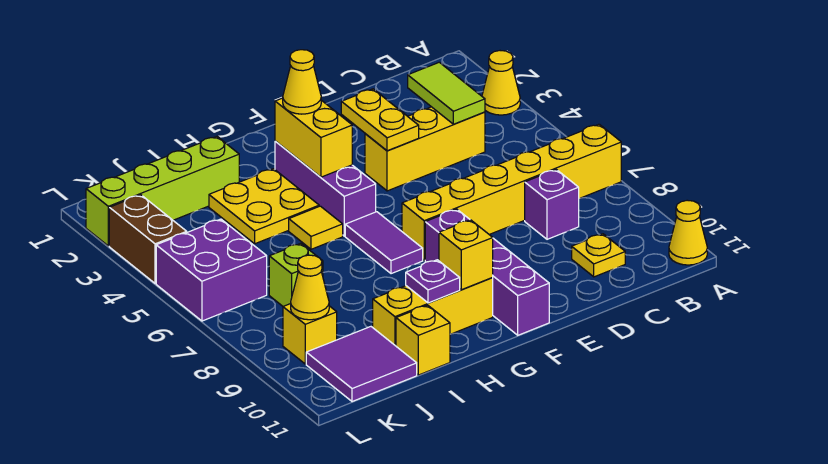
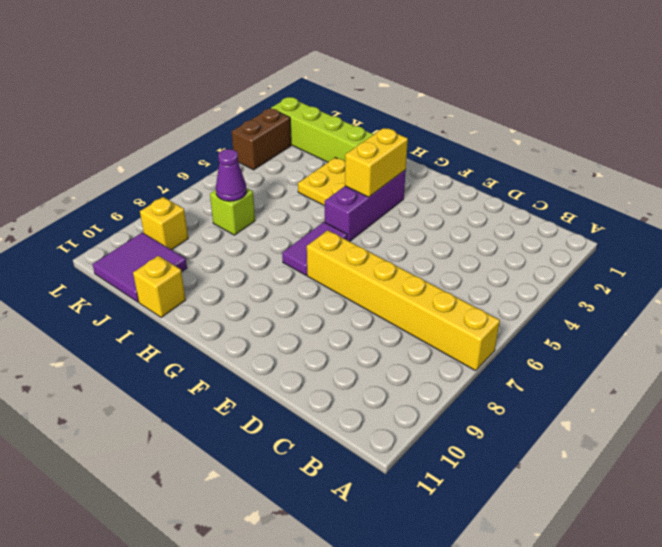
purple cone J7 level 2 -> none
none -> yellow cone A3 level 1
none -> yellow cone A11 level 1
none -> yellow brick C4:E4 level 1

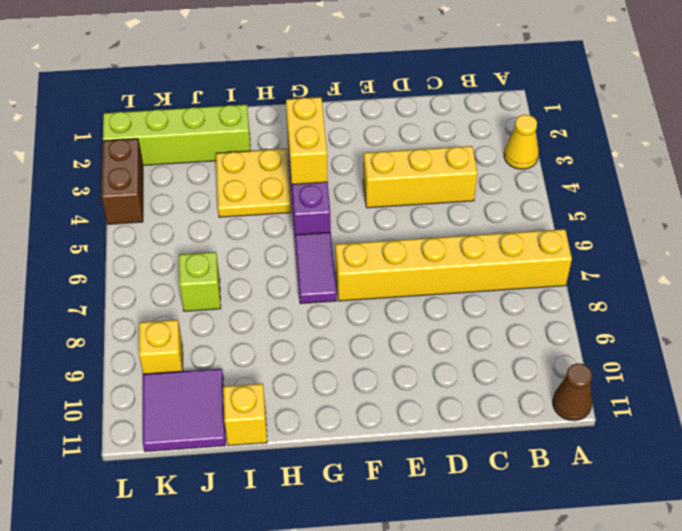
brown cone A11 level 1 -> yellow cone A11 level 1
none -> purple brick C8 level 1
none -> yellow plate C10 level 1
none -> purple brick F8:F11 level 1

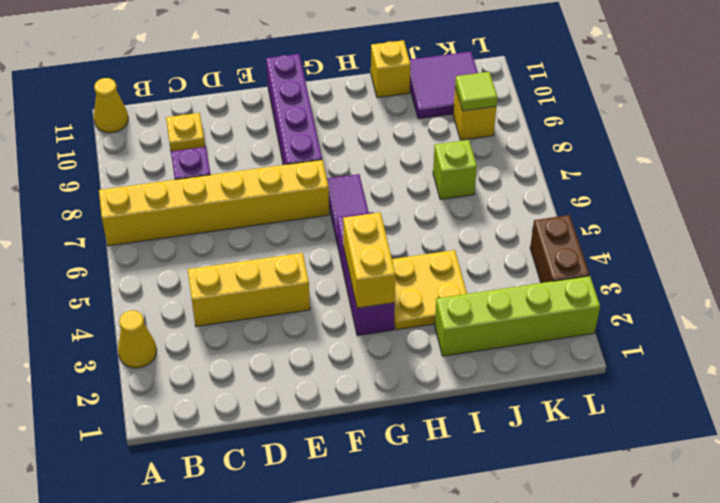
lime tile K9 level 2 -> yellow cone K9 level 2
none -> yellow brick G10:I10 level 1
none -> yellow tile H5 level 1
none -> purple brick K5:L6 level 1

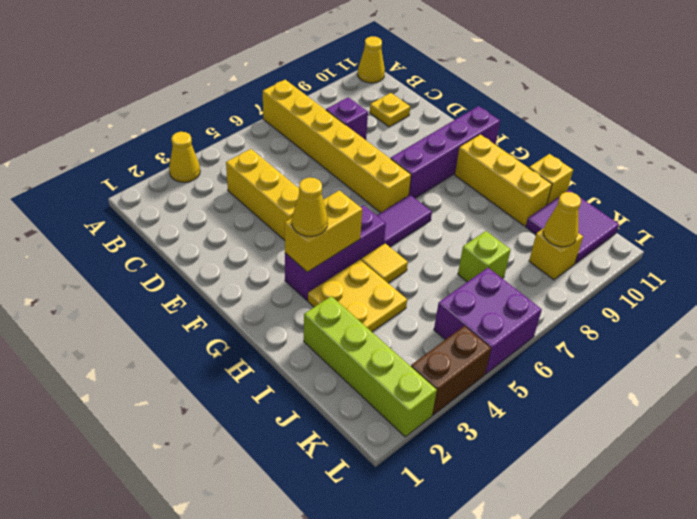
none -> lime tile C3:C4 level 2
none -> yellow plate E3:E4 level 2
none -> yellow brick G10 level 2

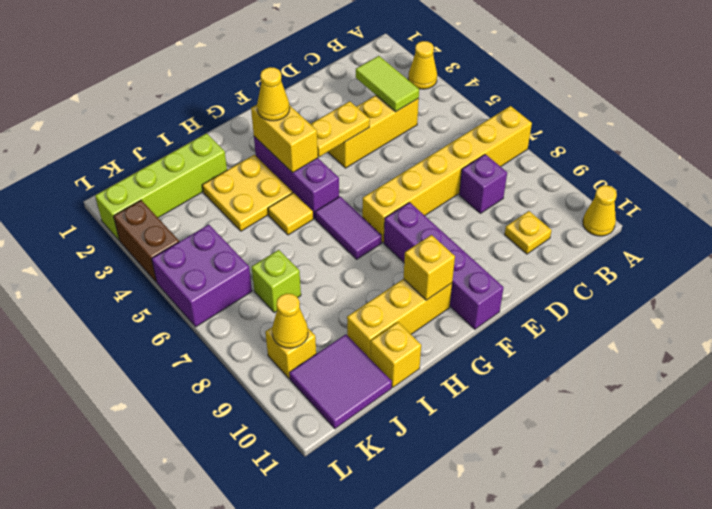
yellow plate E4:F4 level 2 -> yellow plate E3:E4 level 2
none -> purple plate H10 level 2

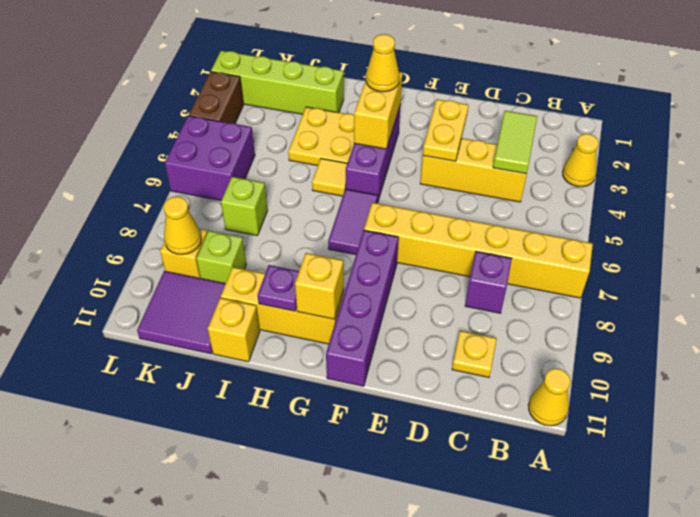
lime brick J9 level 1 -> none

